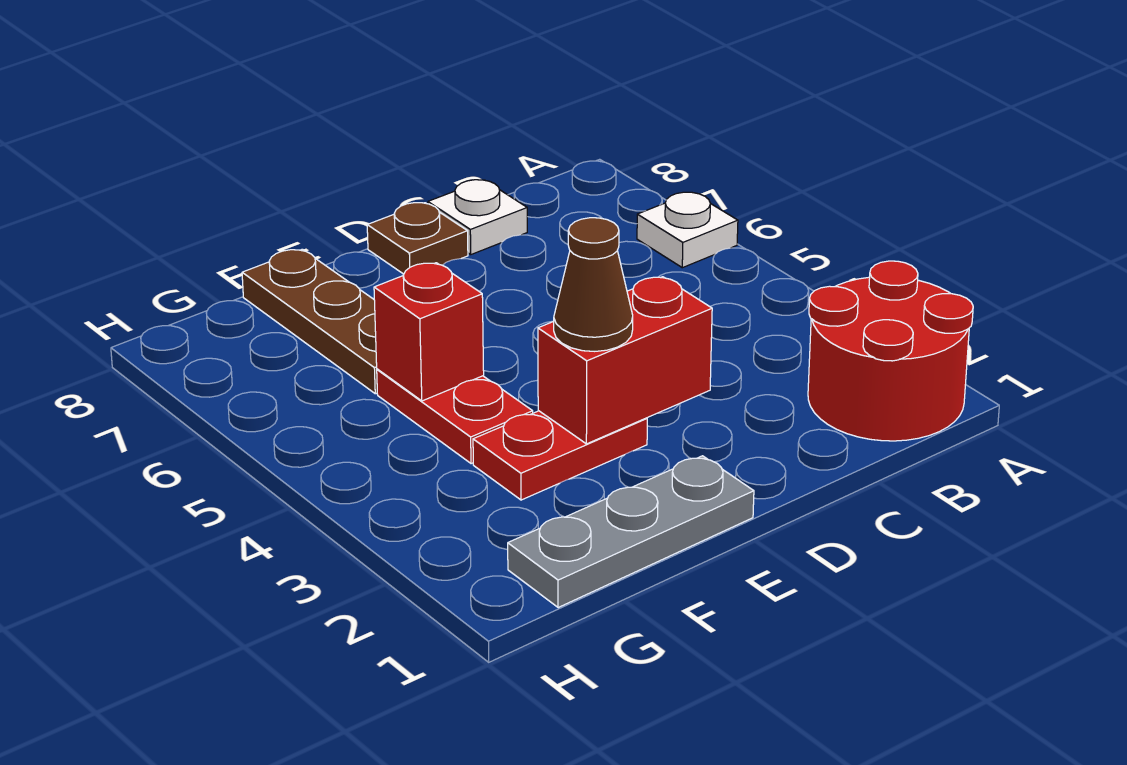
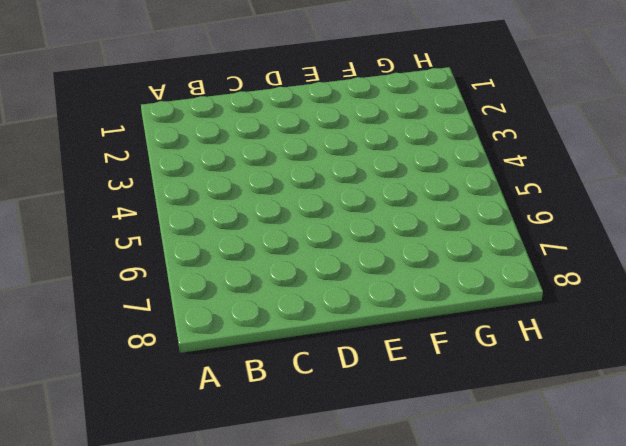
none -> red round brick A1:B2 level 1
none -> white plate A6 level 1

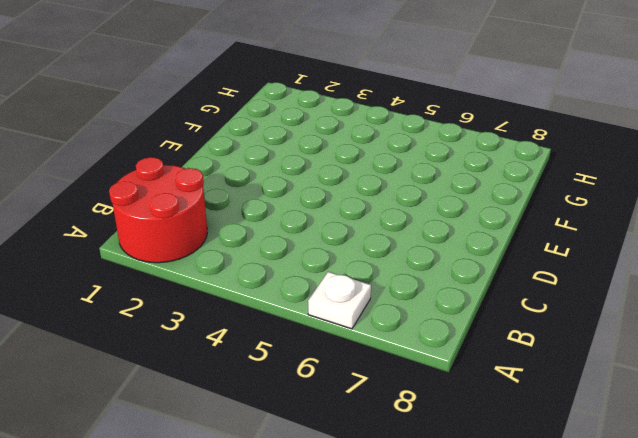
none -> white plate C8 level 1
none -> brown plate D8 level 1

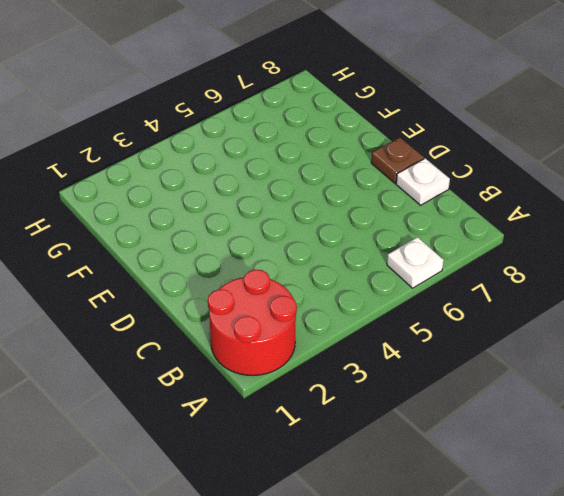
none -> grey plate E1:G1 level 1
none -> red plate E3:F3 level 1

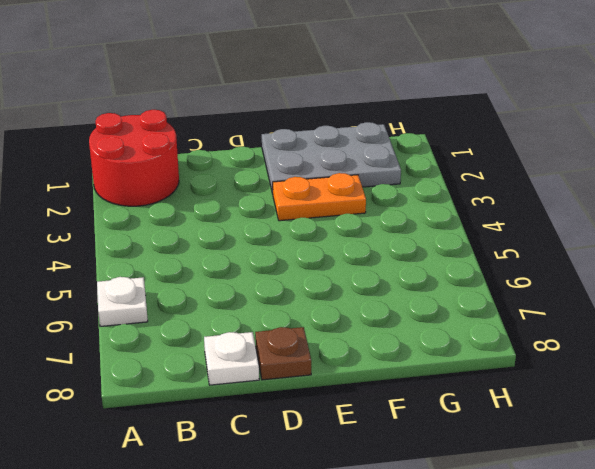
grey plate E1:G2 level 1 -> grey plate E1:G1 level 1
orange plate E3:F3 level 1 -> red plate E3:F3 level 1
none -> red plate F4:F5 level 1
none -> brown plate F6:F8 level 1

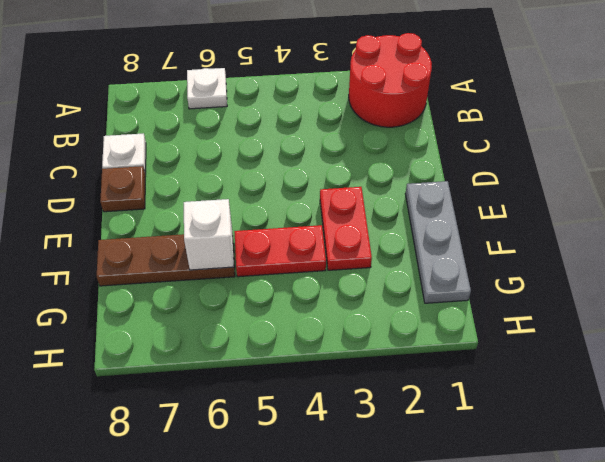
white brick F6 level 2 -> none
none -> red brick D3:E3 level 2
none -> red brick F5 level 2

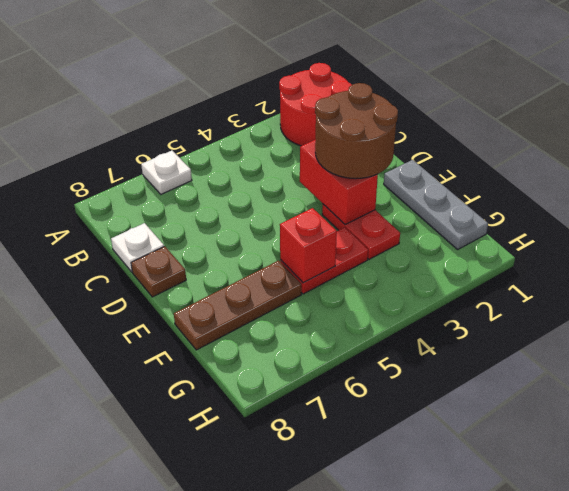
brown round brick D2:E3 level 3 -> brown cone E3 level 3

